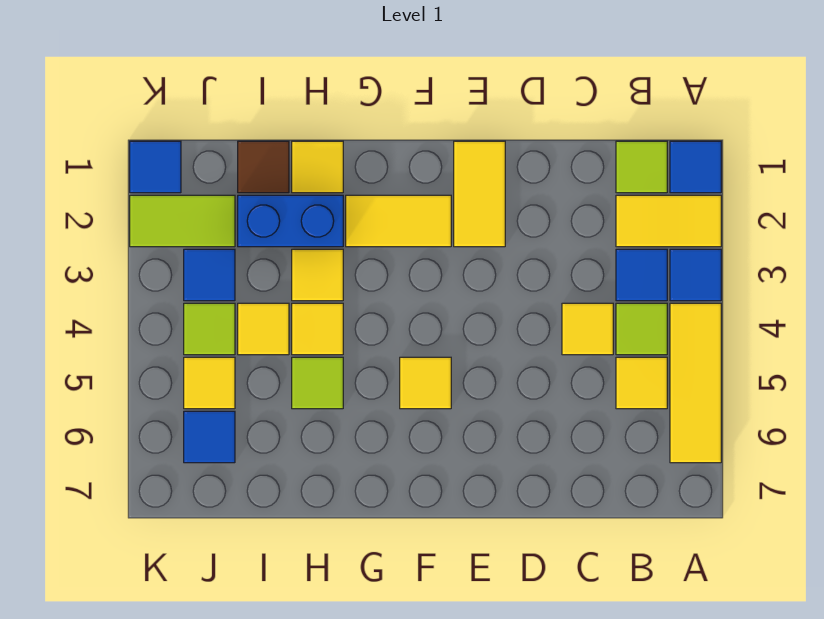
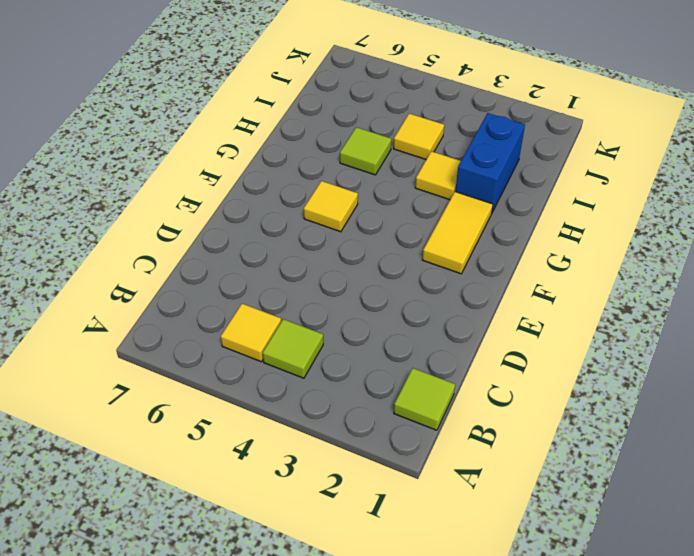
none -> blue tile A1 level 1
none -> yellow tile A2:B2 level 1
none -> blue tile A3 level 1

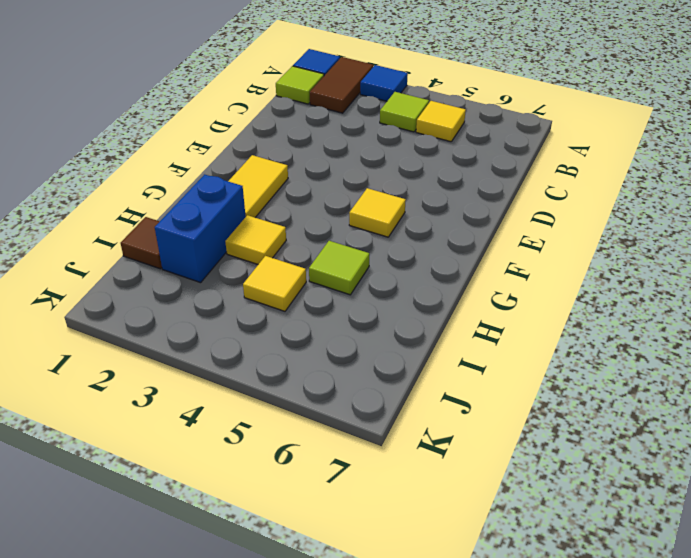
brown tile A2:B2 level 1 -> yellow tile A2:B2 level 1
none -> yellow tile A4:A6 level 1
none -> blue tile B3 level 1
none -> yellow tile C4 level 1

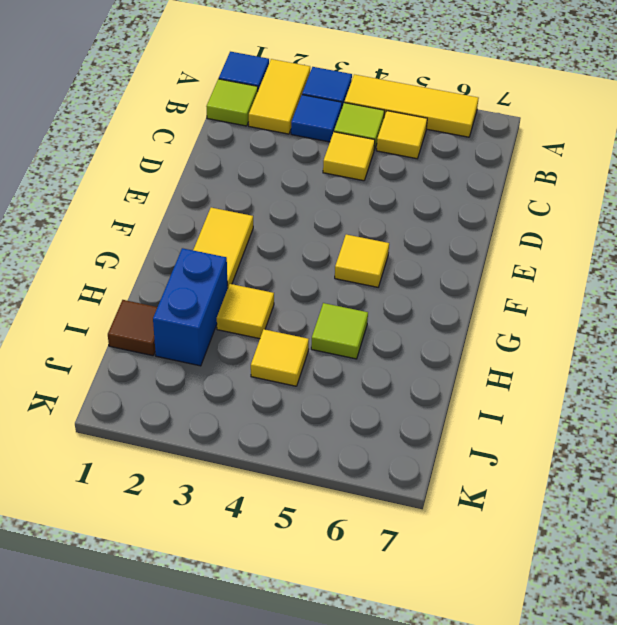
none -> yellow tile E1:E2 level 1
none -> yellow tile H1 level 1
none -> yellow tile H4 level 1

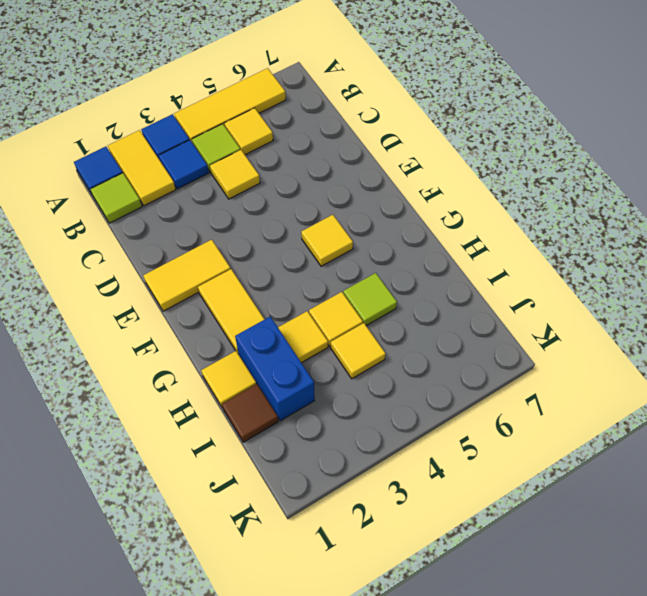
none -> lime tile J2:K2 level 1
none -> blue tile J3 level 1
none -> lime tile J4 level 1

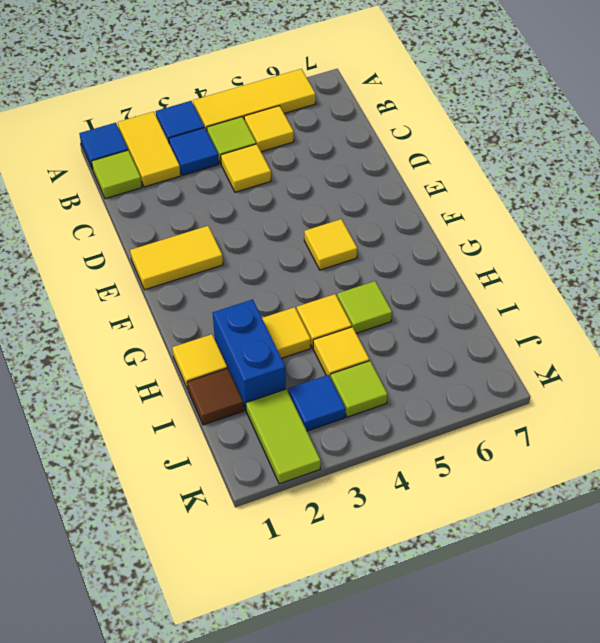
none -> yellow tile F2:G2 level 1
none -> yellow tile J5 level 1
none -> blue tile J6 level 1

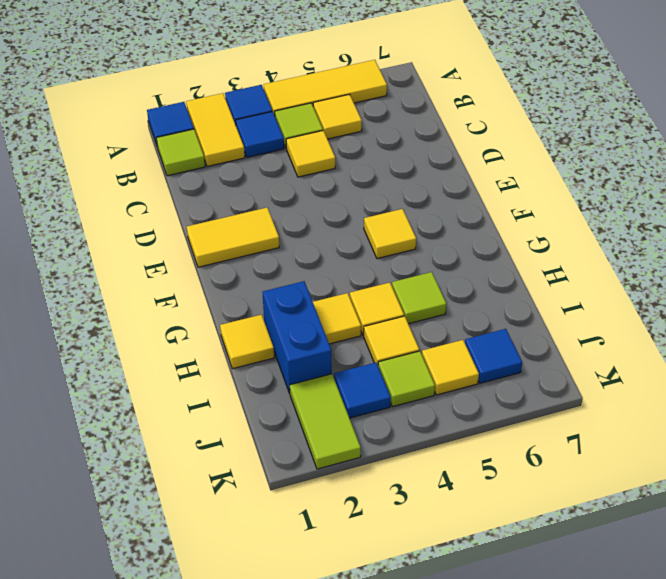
none -> yellow tile F2:G2 level 1
none -> brown tile I1 level 1
none -> blue tile K1 level 1

